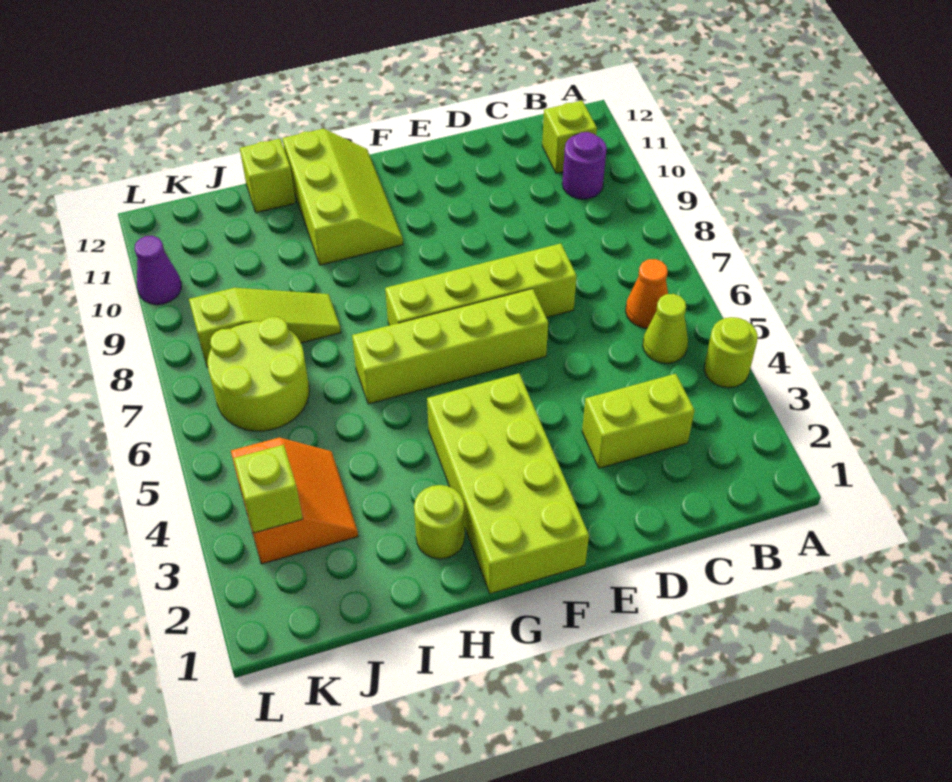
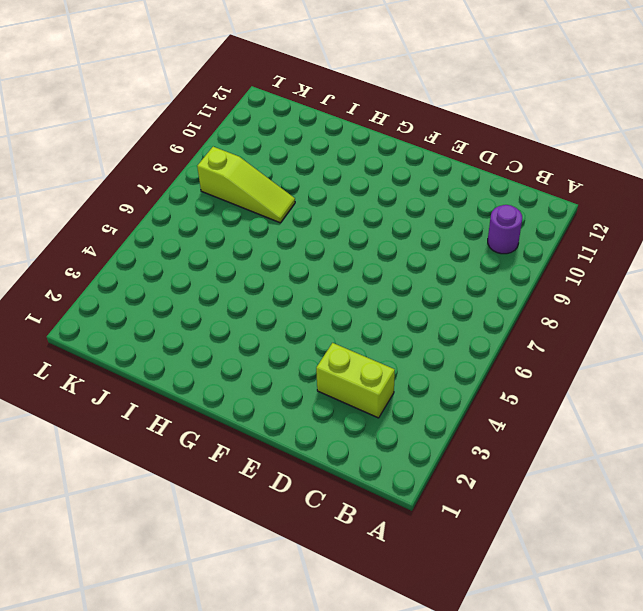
none -> lime round brick A4 level 1
none -> lime cone B5 level 1
none -> orange cone B6 level 1

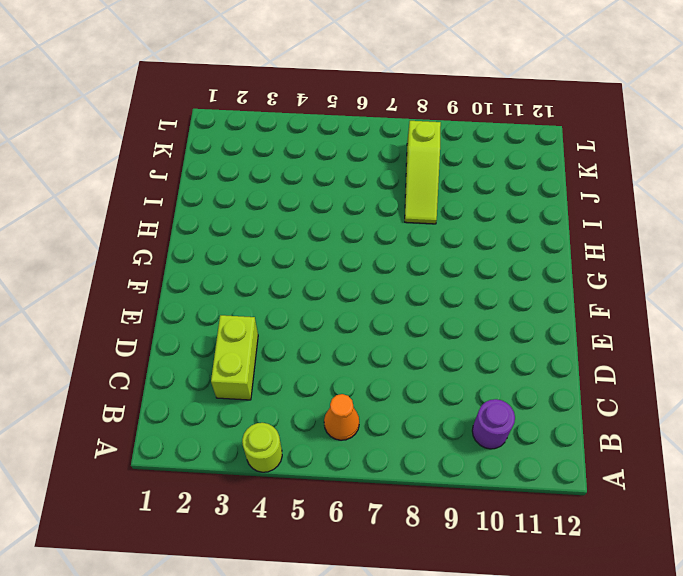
none -> lime cone B5 level 1
none -> lime brick B11 level 1
none -> lime brick D7:G7 level 1

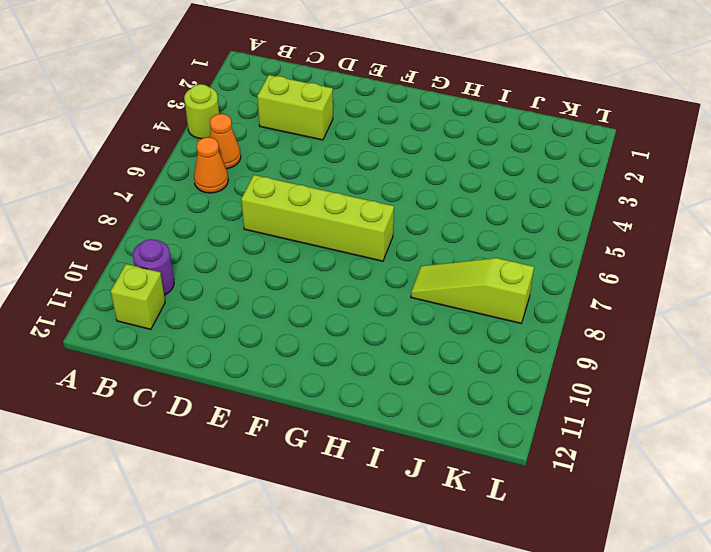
orange cone B5 level 1 -> lime cone B5 level 1
none -> lime brick E6:H6 level 1
none -> lime brick F1:G4 level 1
none -> lime slope G10:H12 level 1 top H

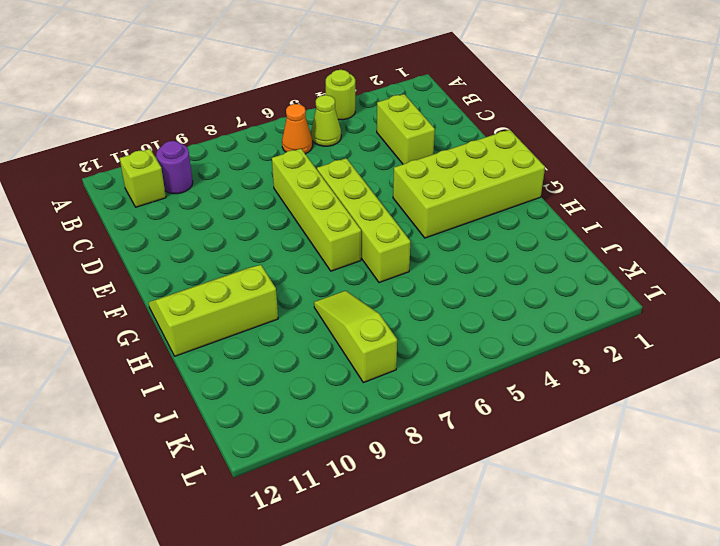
none -> lime round brick H2 level 1
none -> lime brick I12 level 1
none -> orange slope J3:K4 level 1 top K

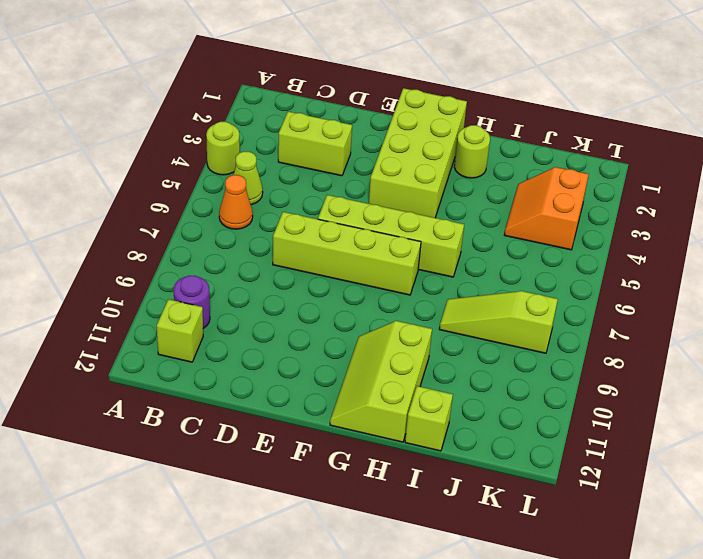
none -> lime round brick J6:K7 level 1
none -> purple cone L10 level 1
none -> lime brick K3 level 2

